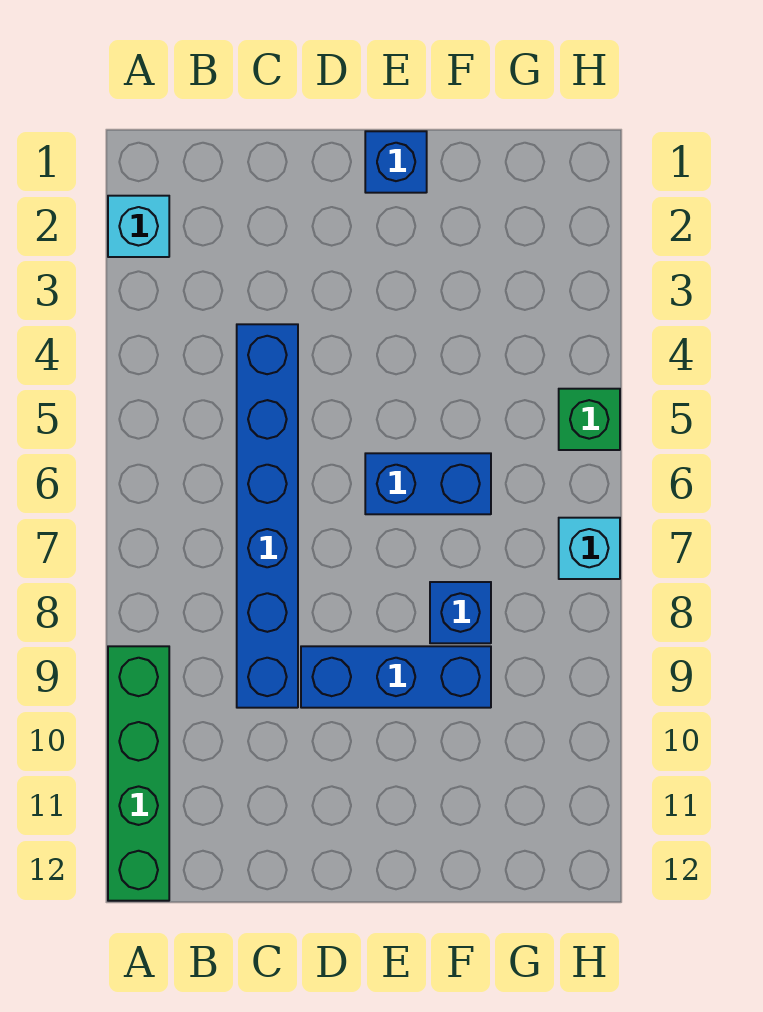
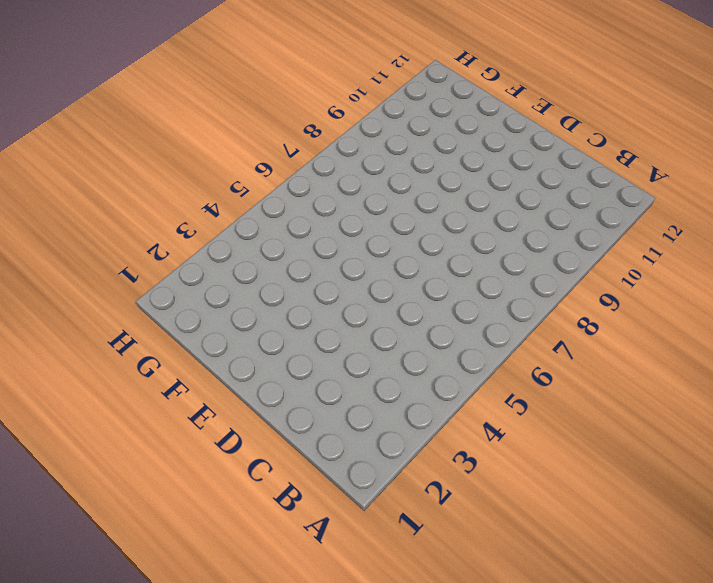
none -> cyan brick A2 level 1
none -> green brick A9:A12 level 1

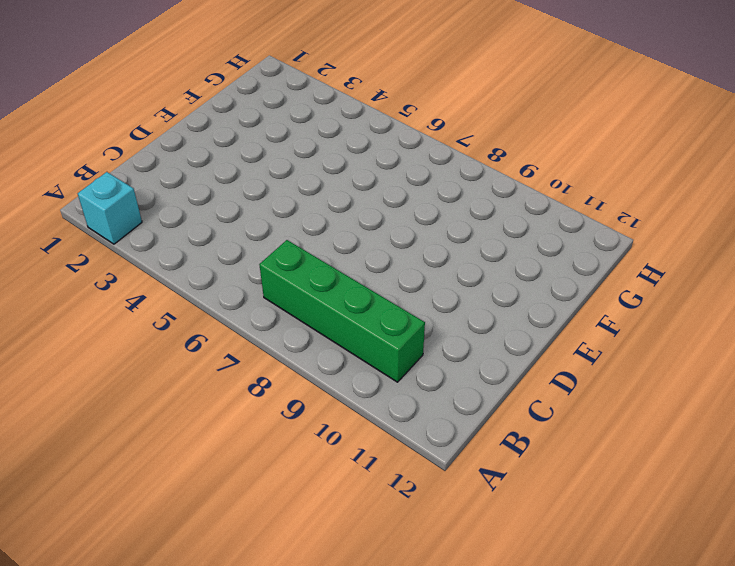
green brick B7:B10 level 1 -> green brick A9:A12 level 1
none -> blue brick C4:C9 level 1
none -> blue brick D9:F9 level 1

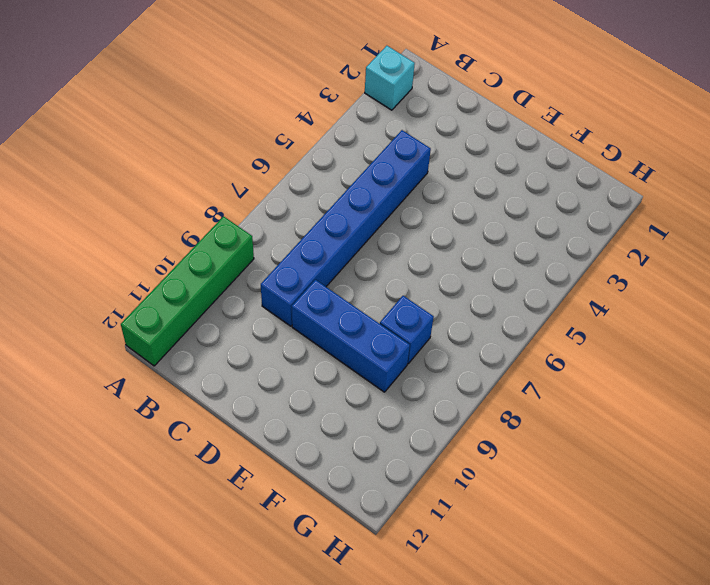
none -> blue brick E1 level 1
none -> blue brick E6:F6 level 1

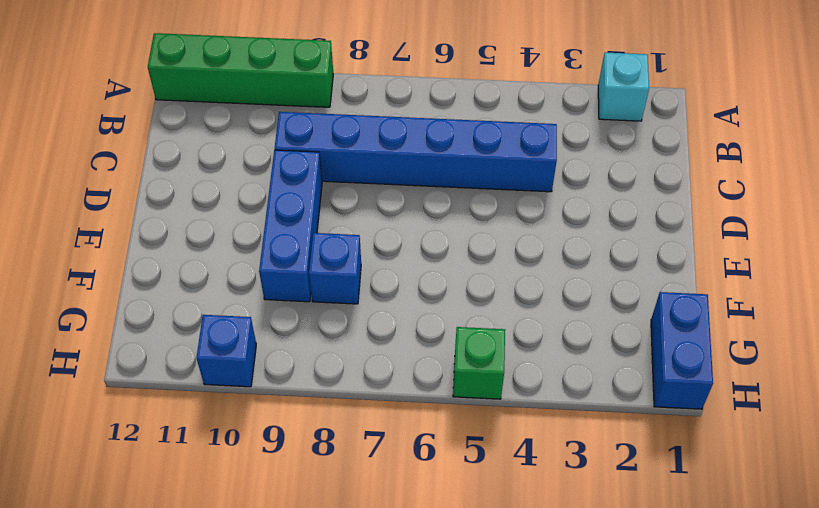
blue brick G1:H1 level 1 -> blue brick E6:F6 level 1
blue brick H10 level 1 -> blue brick E1 level 1
none -> cyan brick H7 level 1

